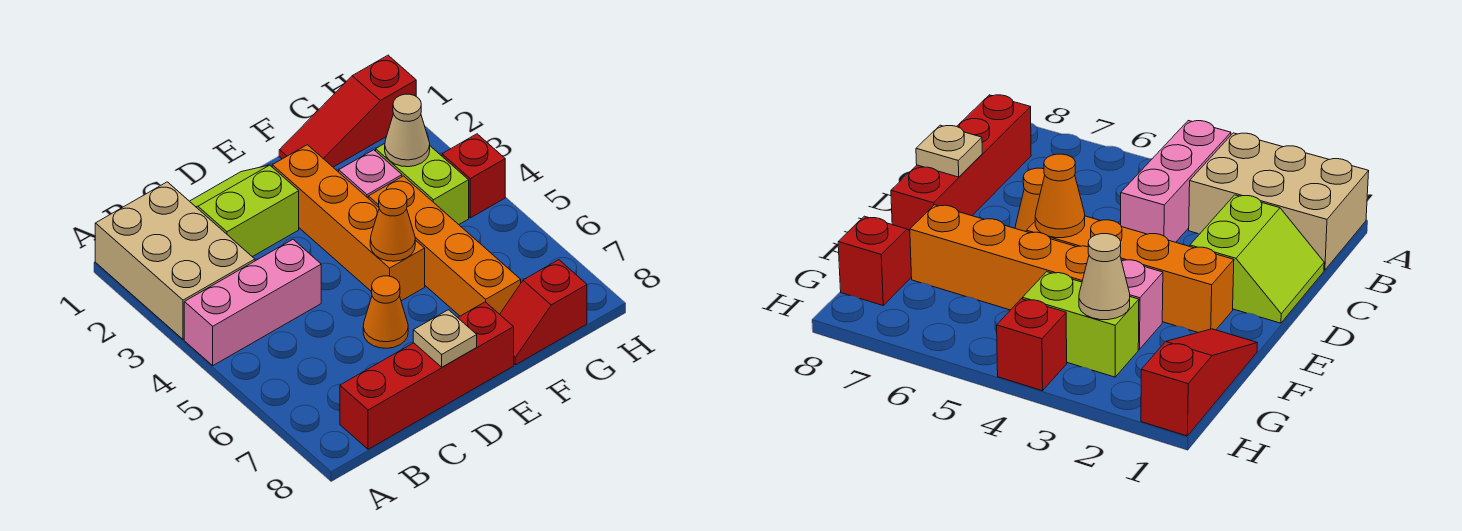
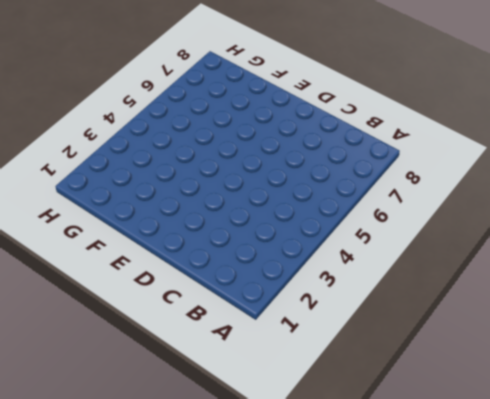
none -> tan brick A1:B3 level 1
none -> pink brick A4:C4 level 1
none -> red brick B8:E8 level 1

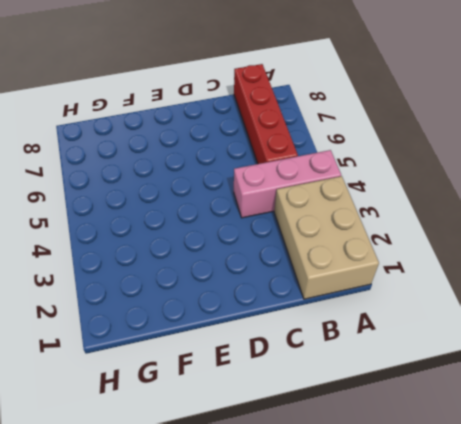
red brick B5:B8 level 1 -> red brick B8:E8 level 1
none -> lime slope C1:D2 level 1 top 2
none -> orange cone D6 level 1
none -> orange brick E2:E5 level 1

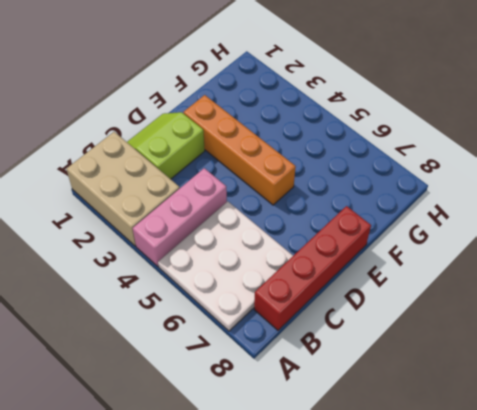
white plate A5:C7 level 1 -> none
none -> orange cone D6 level 1
none -> red slope F1:H1 level 1 top H
none -> pink brick F3 level 1

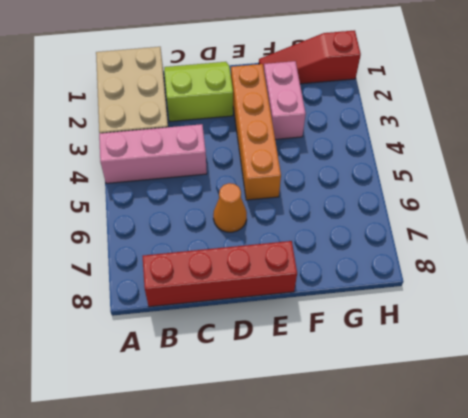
pink brick F2:F3 level 1 -> pink brick F3 level 1
none -> orange brick F4:F7 level 1
none -> red slope F8:G8 level 1 top G
none -> lime brick G3:G4 level 1

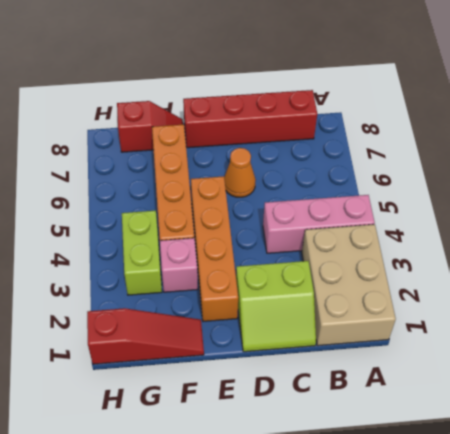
none -> red brick H4 level 1
none -> tan plate D8 level 2
none -> orange cone E5 level 2

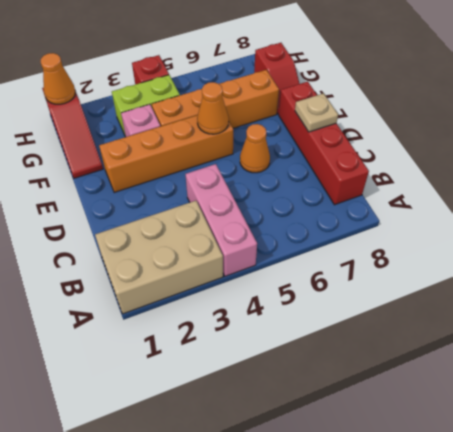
orange cone H1 level 2 -> none
none -> lime slope C1:D2 level 1 top 2
none -> tan cone G3 level 2

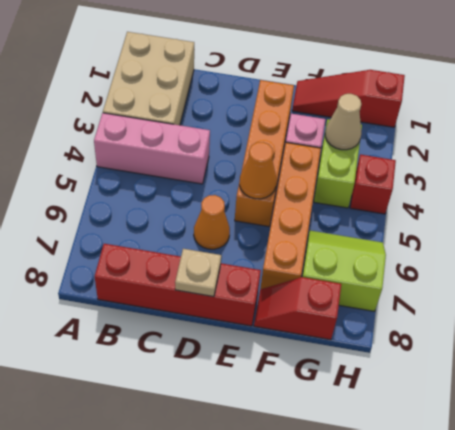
lime slope G6:H7 level 1 top 7 -> lime slope C1:D2 level 1 top 2

